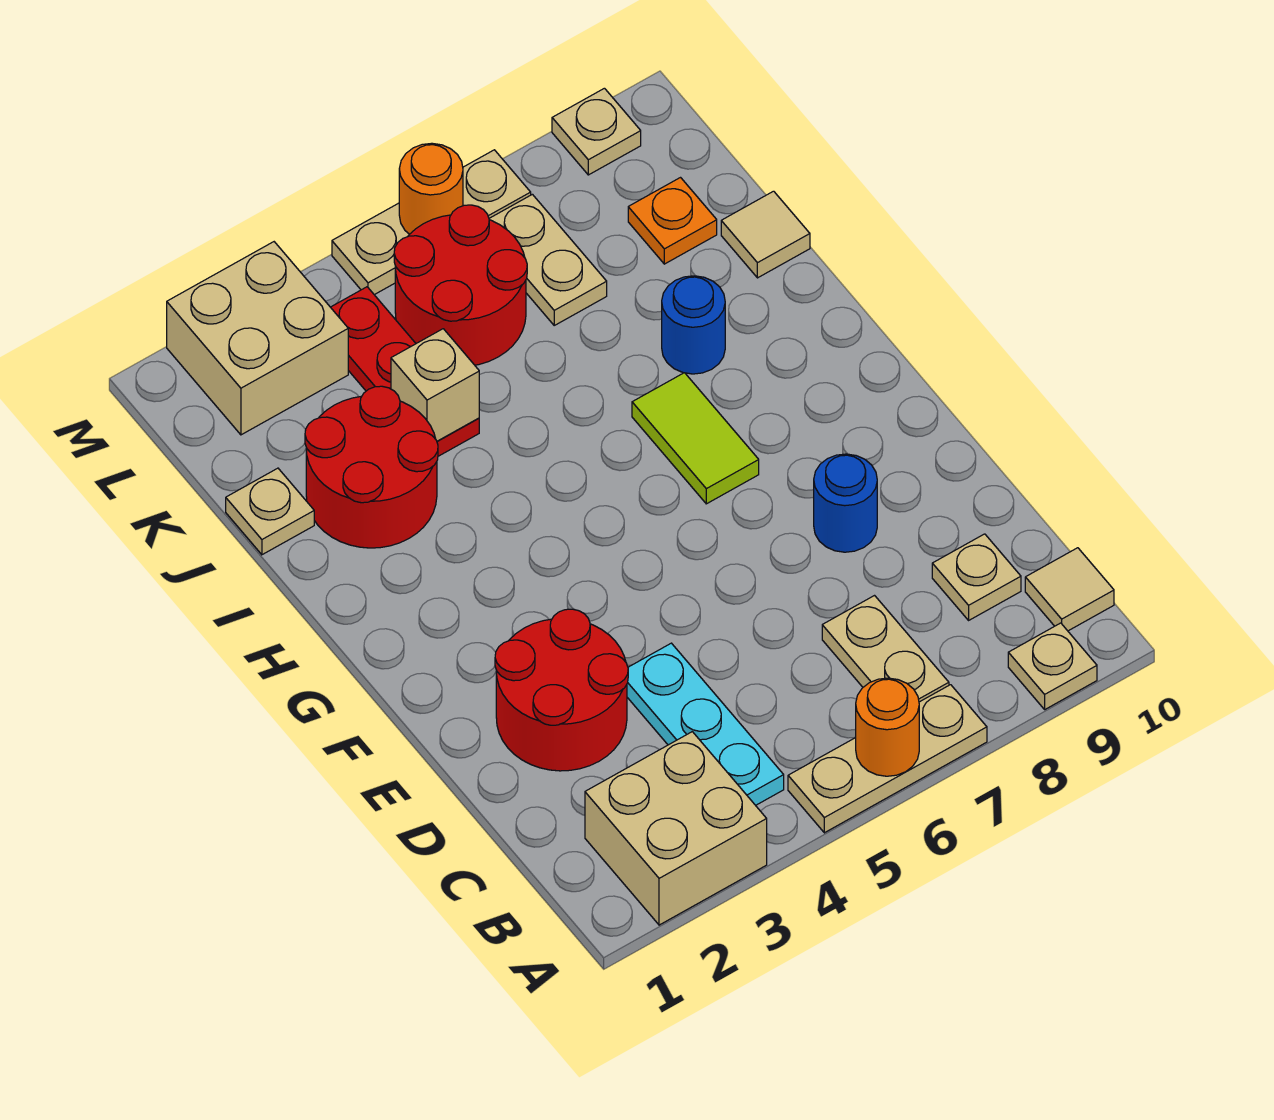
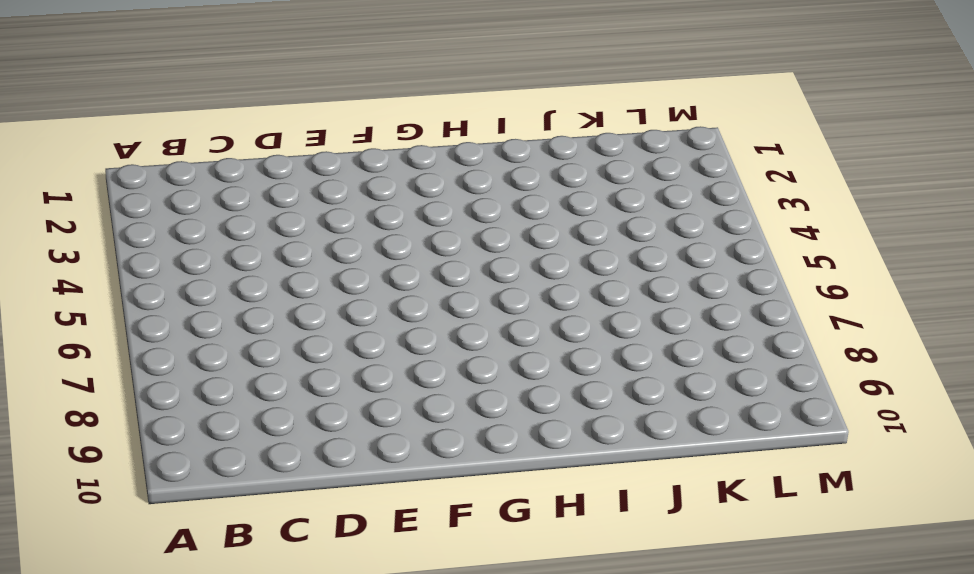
none -> tan brick A2:B3 level 1
none -> tan plate A5:A7 level 1
none -> tan plate A9 level 1

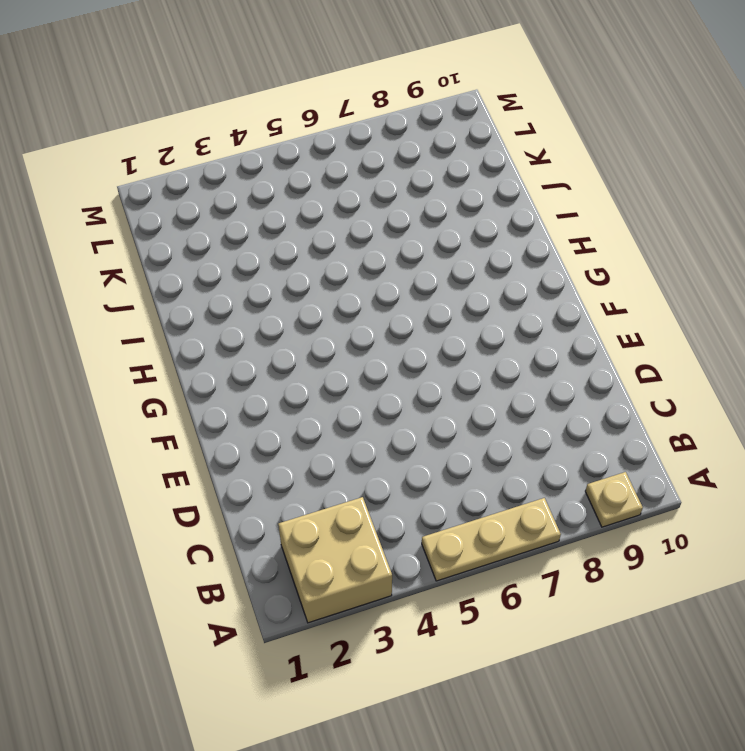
none -> cyan plate B4:D4 level 1
none -> tan plate B7:C7 level 1
none -> tan tile B10 level 1

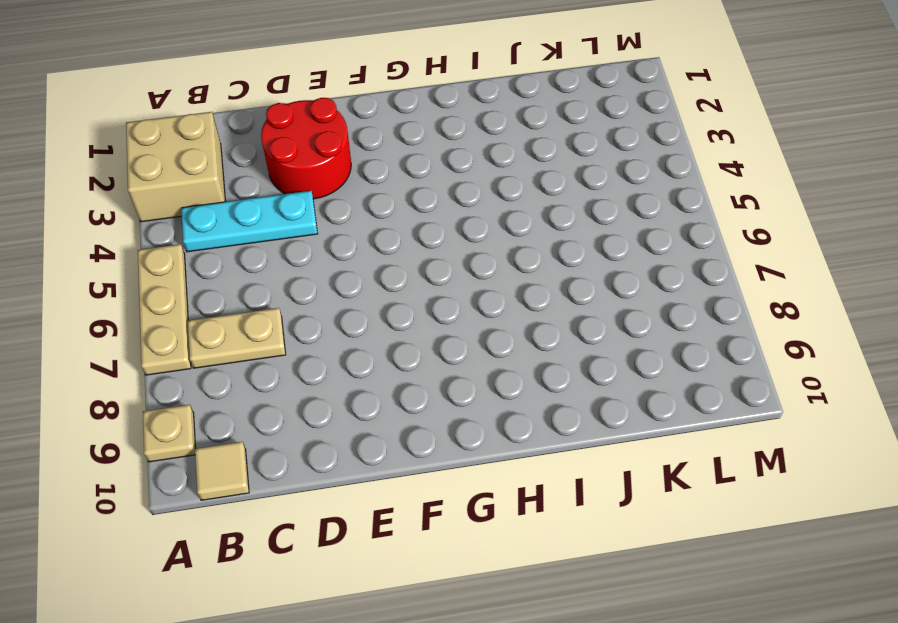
none -> tan plate C9 level 1
none -> blue round brick E8 level 1
none -> lime tile G7:H7 level 1

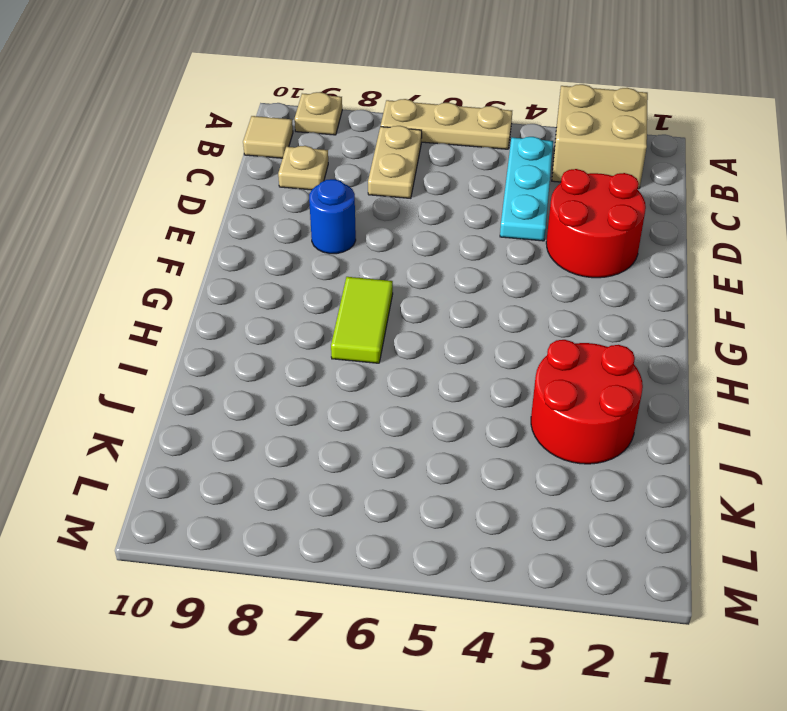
none -> blue round brick I8 level 1
none -> tan plate J1 level 1
none -> red plate J4:L4 level 1

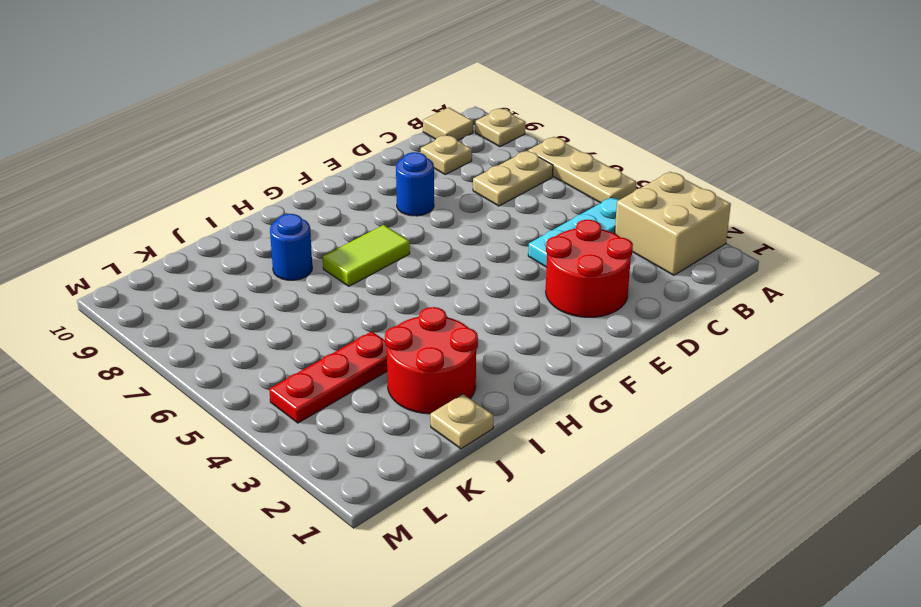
none -> tan tile J10 level 1
none -> red round brick K5:L6 level 1
none -> tan plate K7:L7 level 1

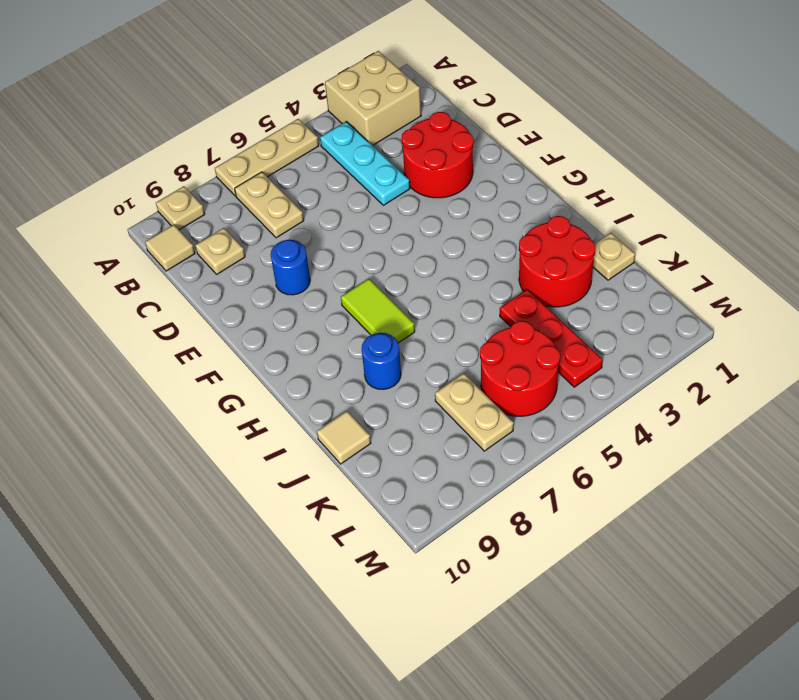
none -> orange plate K9 level 1
none -> tan brick L2:M3 level 1
none -> tan plate M5:M7 level 1

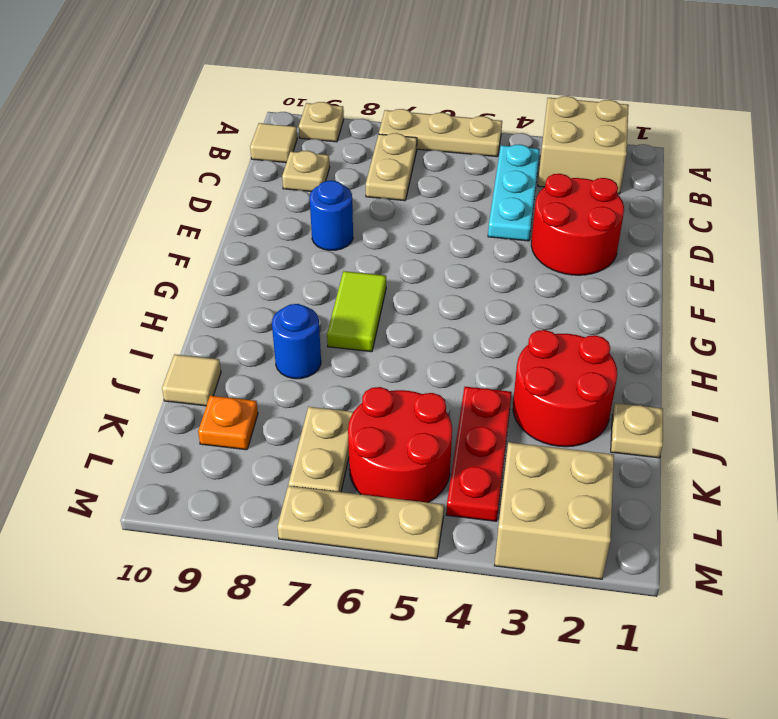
none -> tan plate M9 level 1
none -> orange round brick A6 level 2
none -> tan brick J4 level 2

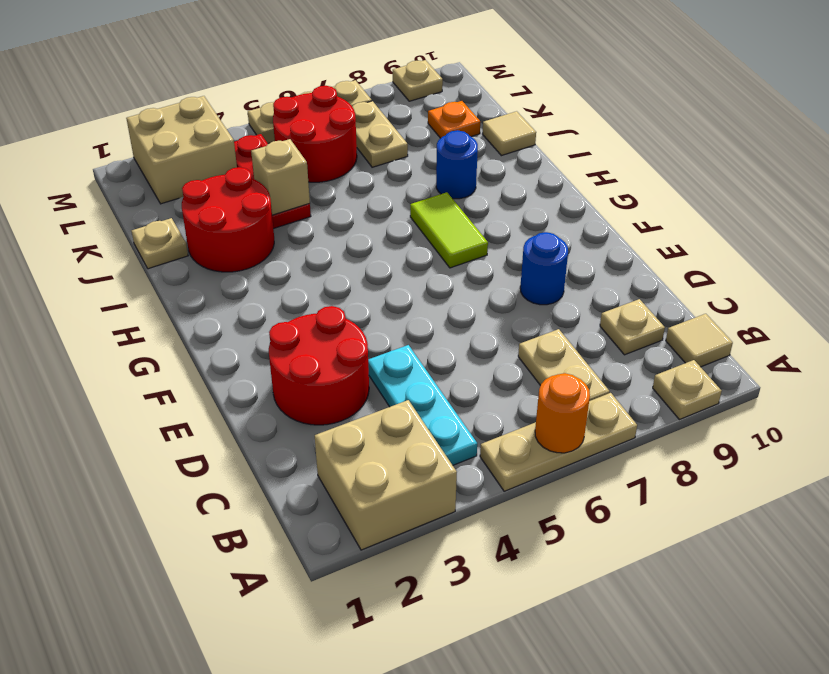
none -> orange round brick M6 level 2

